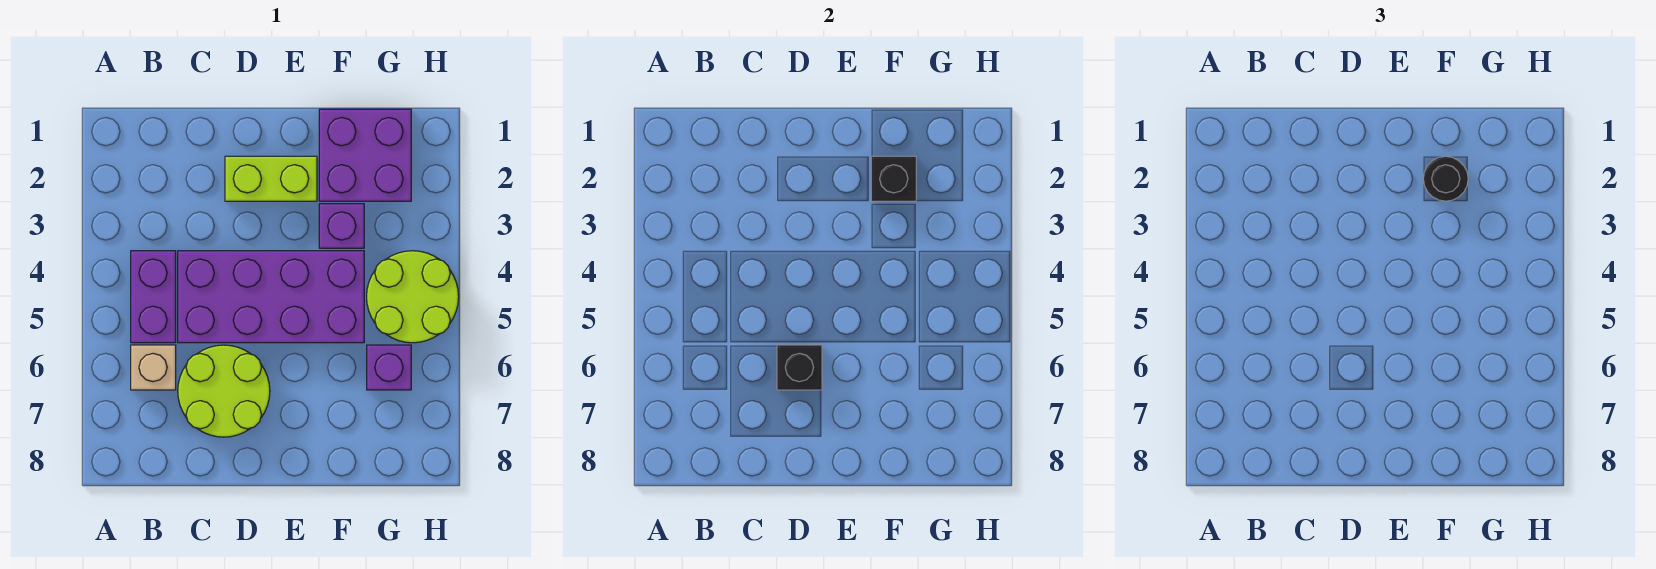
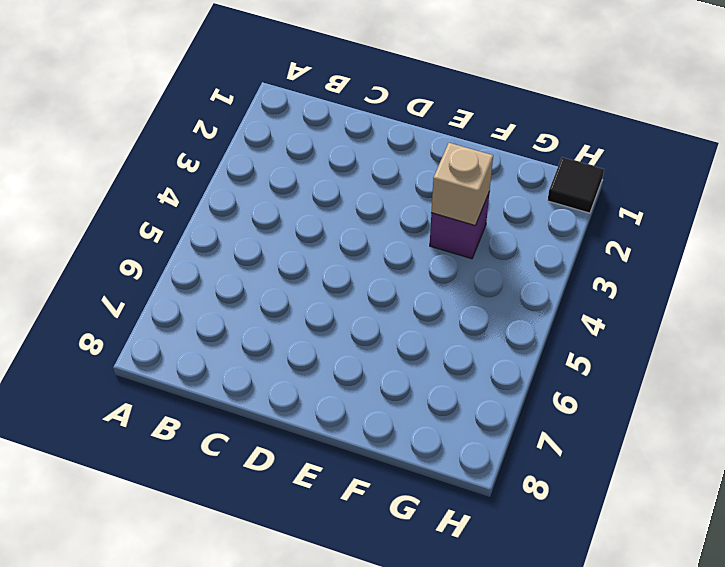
tan brick F3 level 2 -> tan brick B6 level 1
black tile H1 level 1 -> none
none -> purple brick B4:B5 level 1
none -> purple brick C4:F5 level 1
none -> lime round brick C6:D7 level 1

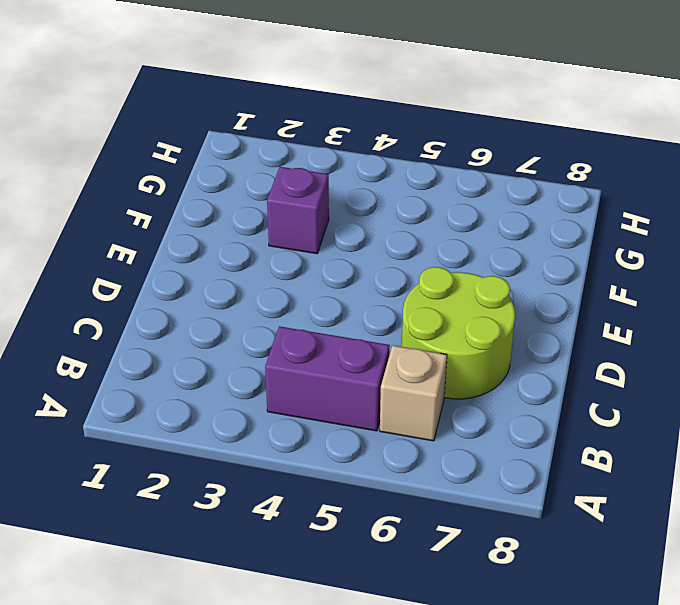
none -> purple brick C4:F5 level 1
none -> lime brick D2:E2 level 1
none -> purple brick F1:G2 level 1

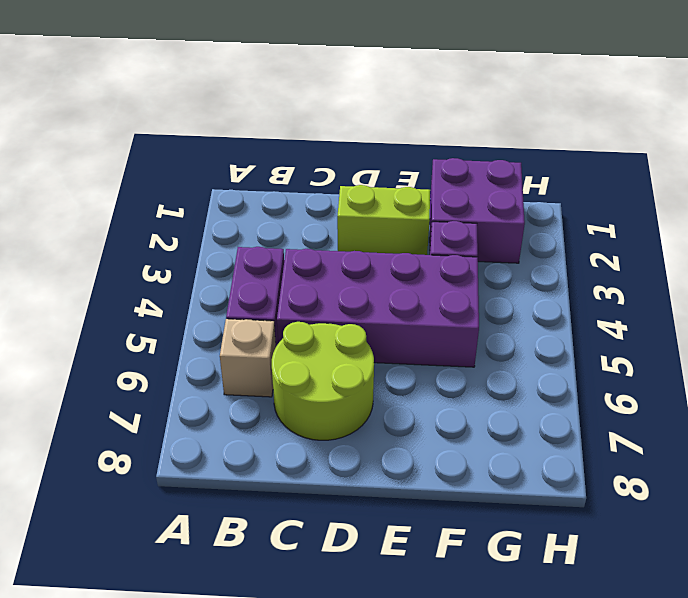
none -> lime round brick G4:H5 level 1
none -> purple brick G6 level 1
none -> black brick D6 level 2

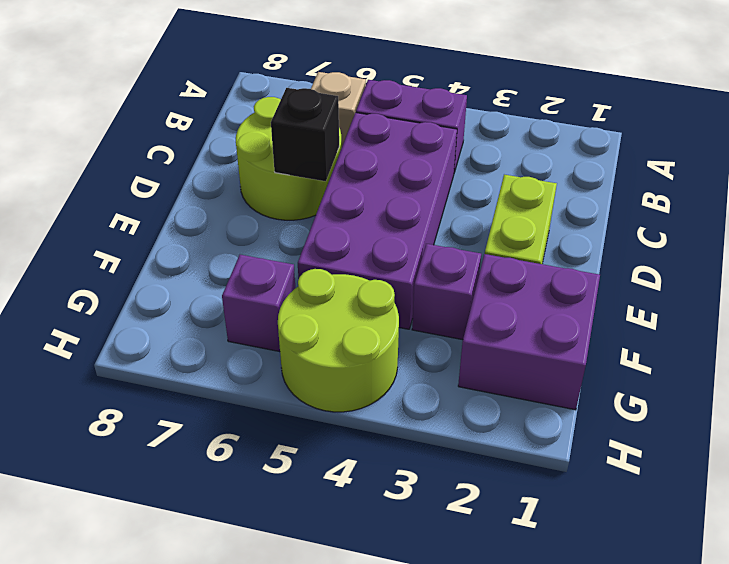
none -> black brick F2 level 2
none -> black round brick F2 level 3

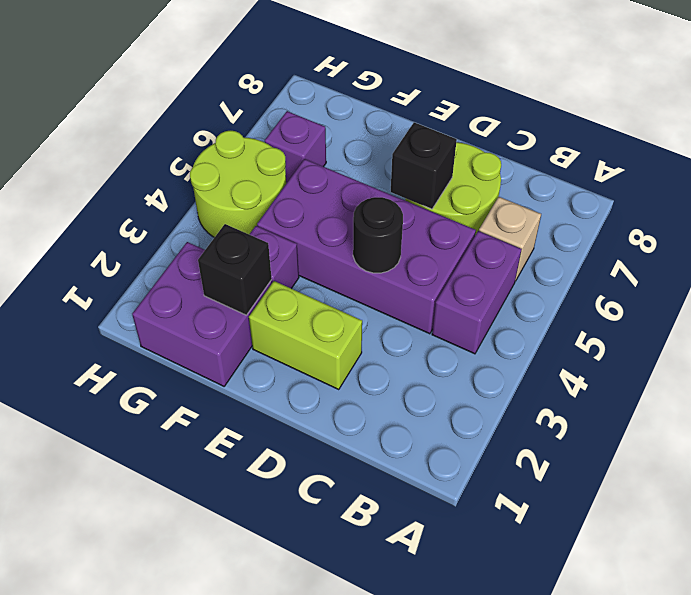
black round brick D4 level 2 -> black round brick F2 level 3

